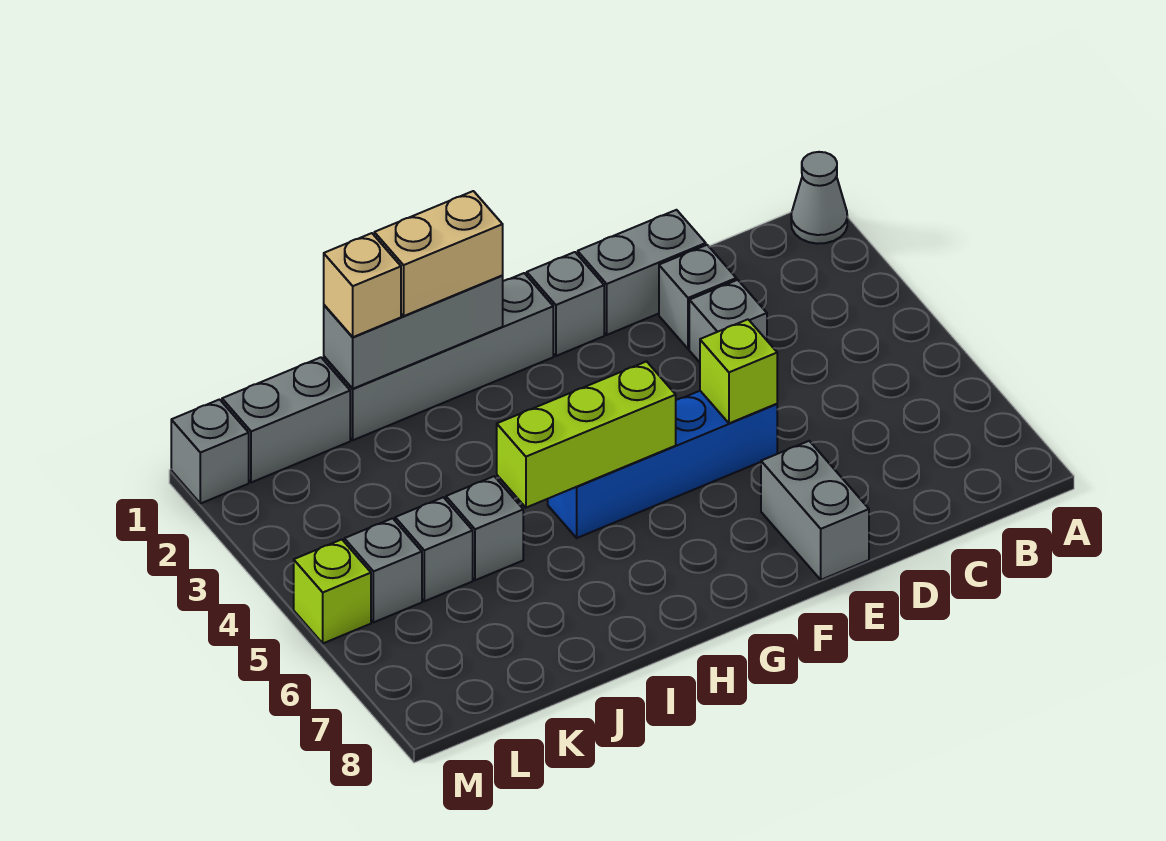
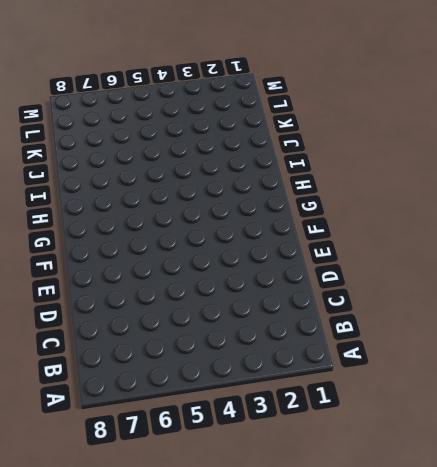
none -> grey cone A1 level 1
none -> grey brick D1:E1 level 1
none -> grey brick D2 level 1

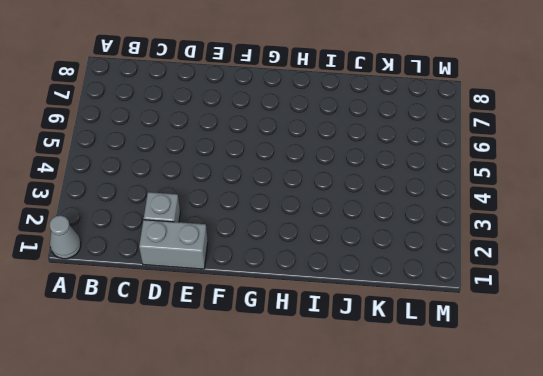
none -> grey brick D3 level 1
none -> blue brick E5:H5 level 1
none -> grey brick E7:E8 level 1

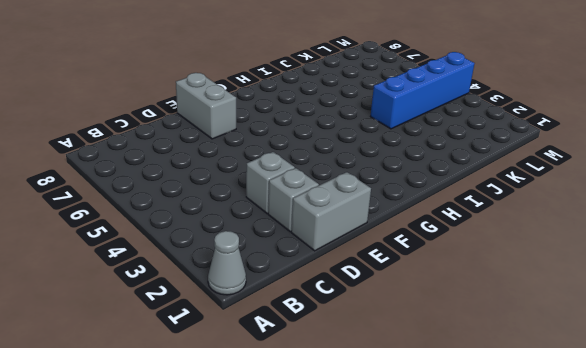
blue brick J4:M4 level 1 -> blue brick E5:H5 level 1
none -> grey brick F1 level 1
none -> grey brick G1:J1 level 1
none -> grey brick J5 level 1

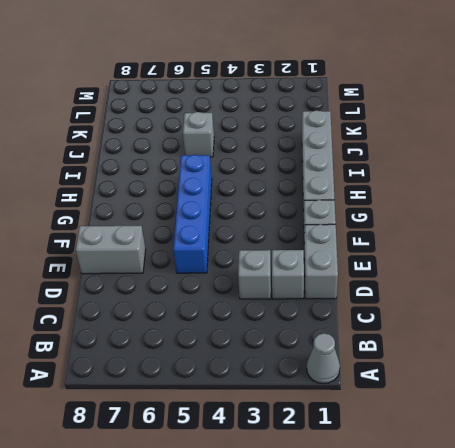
none -> grey brick K1:L1 level 1
none -> grey brick K5 level 1
none -> grey brick L5 level 1

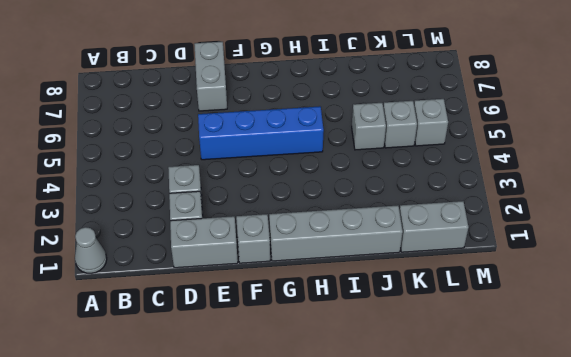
none -> grey brick M1 level 1
none -> lime brick M5 level 1
none -> lime brick E5 level 2

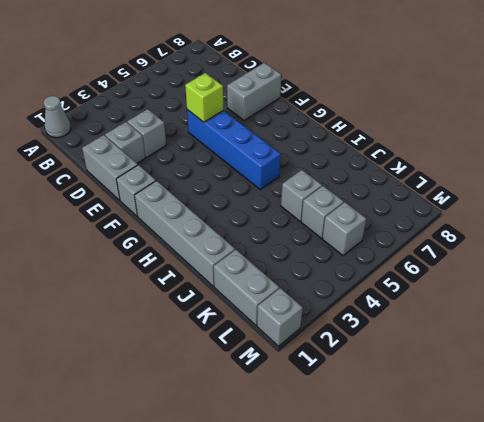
none -> lime brick M5 level 1
none -> lime brick G5:I5 level 2
none -> grey brick H1:J1 level 2

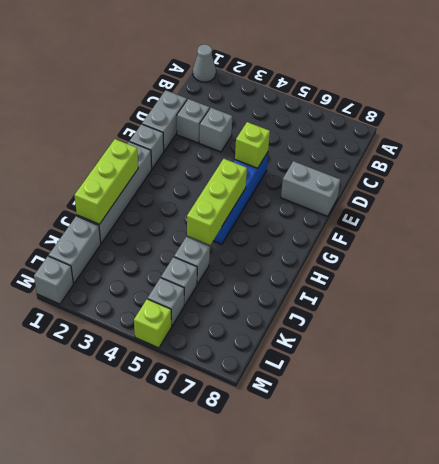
lime brick H1:J1 level 2 -> grey brick H1:J1 level 2
none -> tan brick H1:I1 level 3
none -> tan brick J1 level 3

